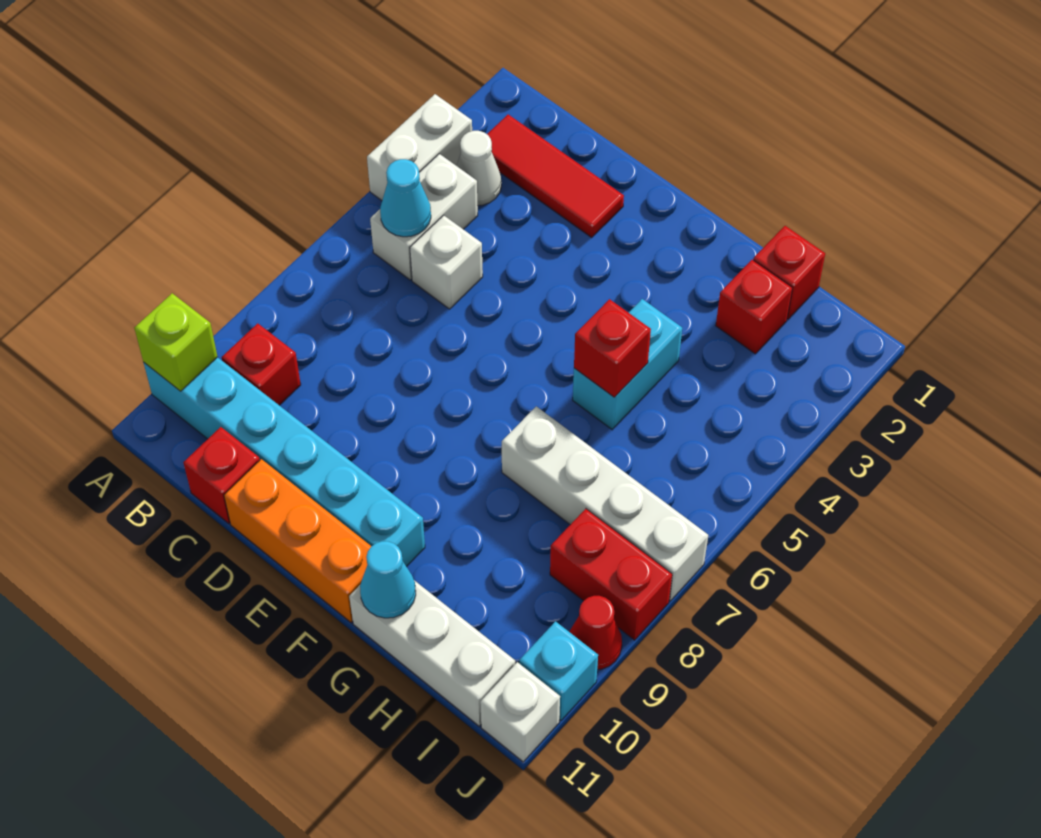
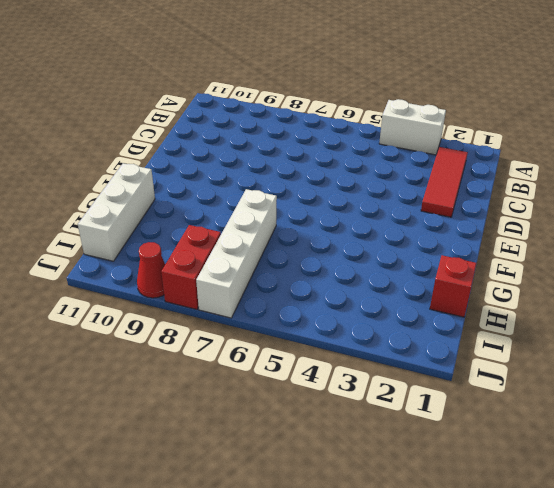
none -> cyan brick A10:F10 level 1
none -> white cone B3 level 1
none -> white brick B4:B5 level 1

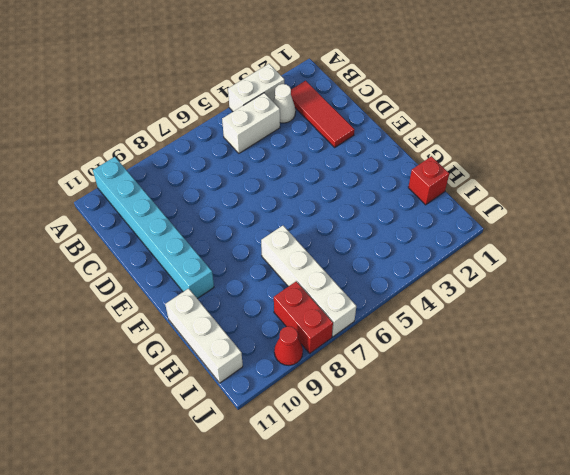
none -> red brick B9 level 1
none -> white brick C5 level 1
none -> red brick C11 level 1

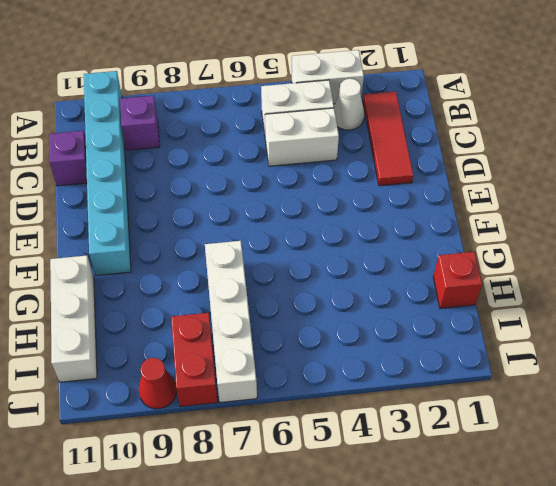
purple brick B9 level 1 -> red brick B9 level 1
white brick C4:C5 level 1 -> white brick C5 level 1
purple brick C11 level 1 -> red brick C11 level 1
none -> orange brick D11:F11 level 1
none -> cyan brick G4:G5 level 1
none -> red brick H2 level 1

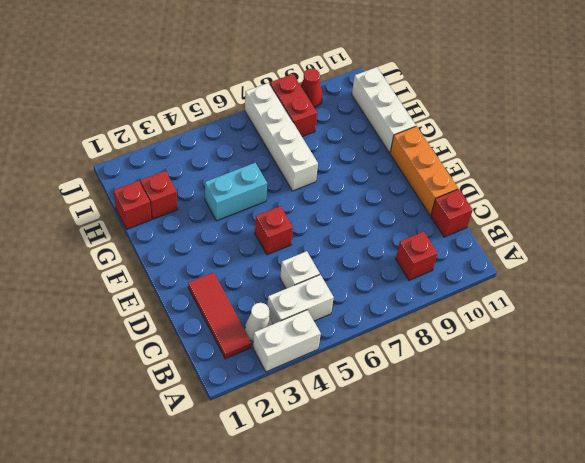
red brick E5 level 1 -> red brick G5 level 2
none -> cyan brick A10:F10 level 1
none -> cyan brick J10 level 1
none -> white brick J11 level 1

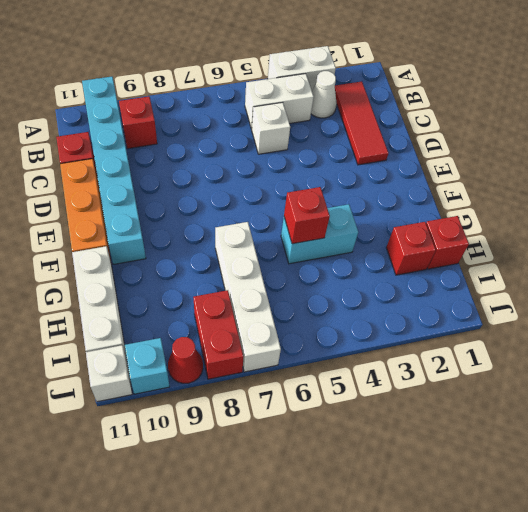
none -> lime brick A10 level 2
none -> cyan cone B5 level 2
none -> cyan cone G11 level 2

